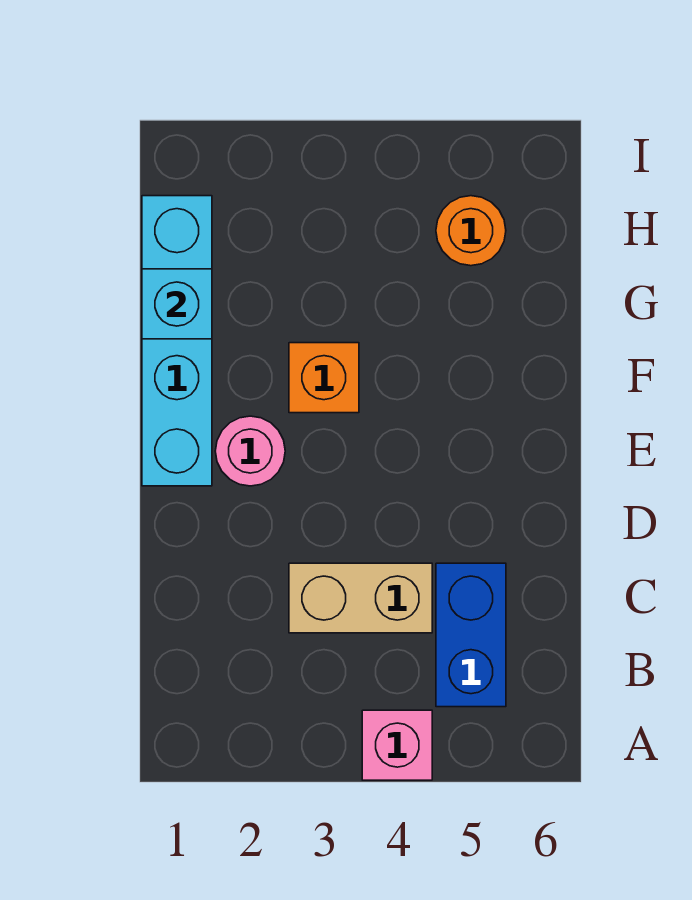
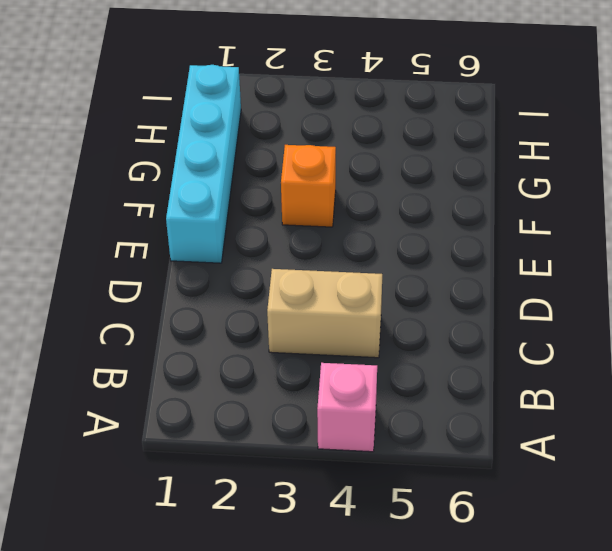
none -> blue brick B5:C5 level 1
none -> pink round brick E2 level 1

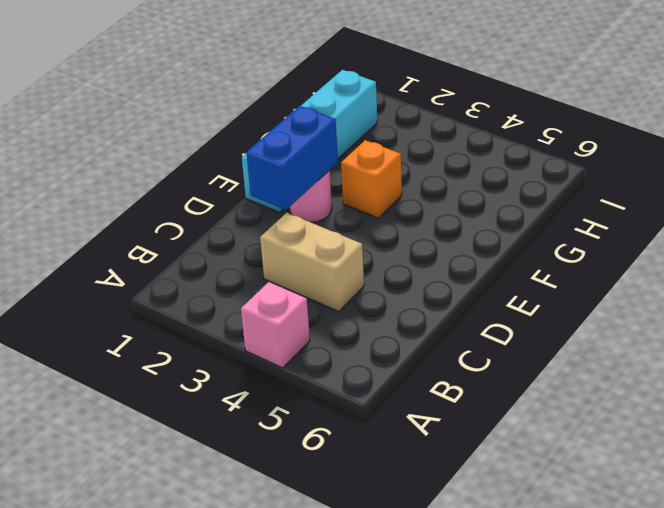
blue brick D2:E2 level 2 -> blue brick B5:C5 level 1
none -> orange round brick H5 level 1
none -> cyan brick G1 level 2

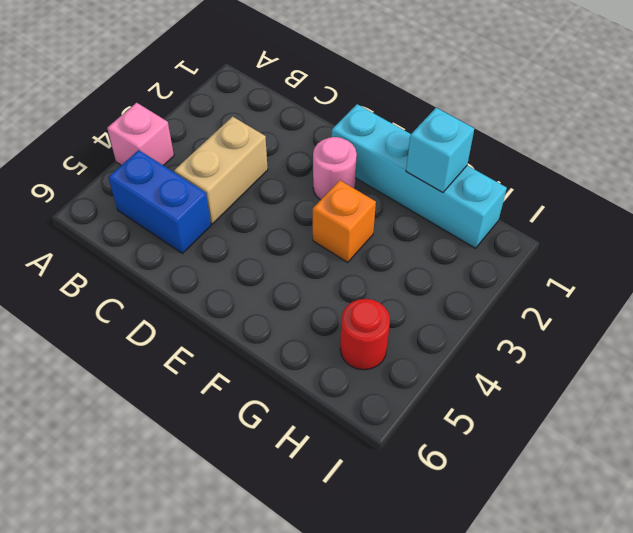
red round brick H5 level 1 -> orange round brick H5 level 1

